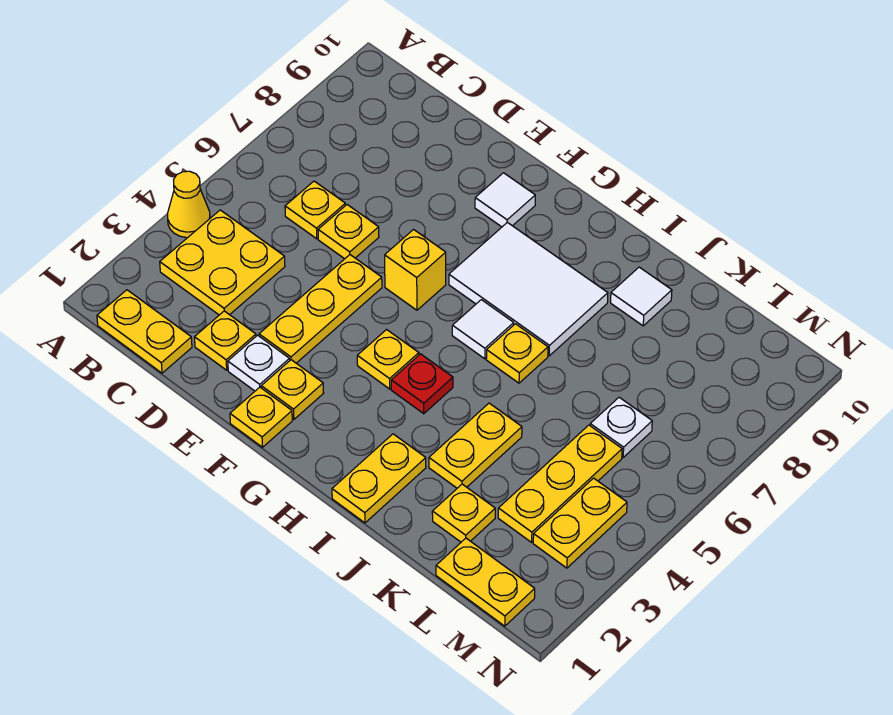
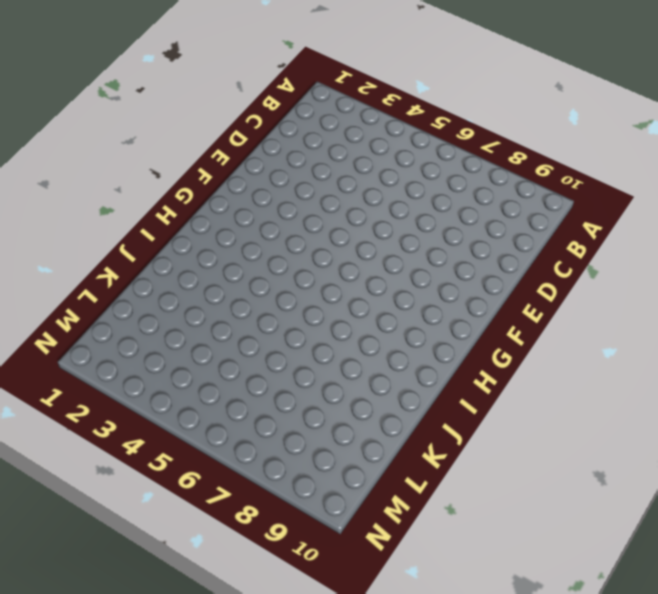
none -> yellow cone A4 level 1
none -> yellow plate B1:C1 level 1
none -> yellow plate B3:C4 level 1

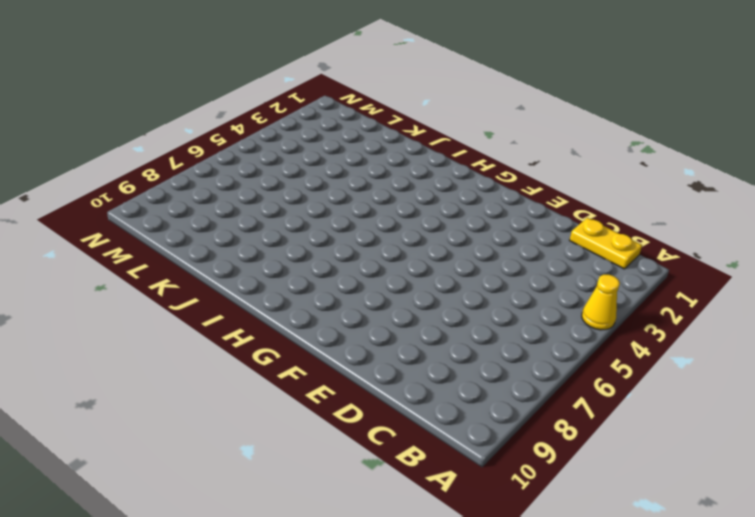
none -> yellow plate B3:C4 level 1
none -> yellow plate C6 level 1
none -> yellow plate D2 level 1

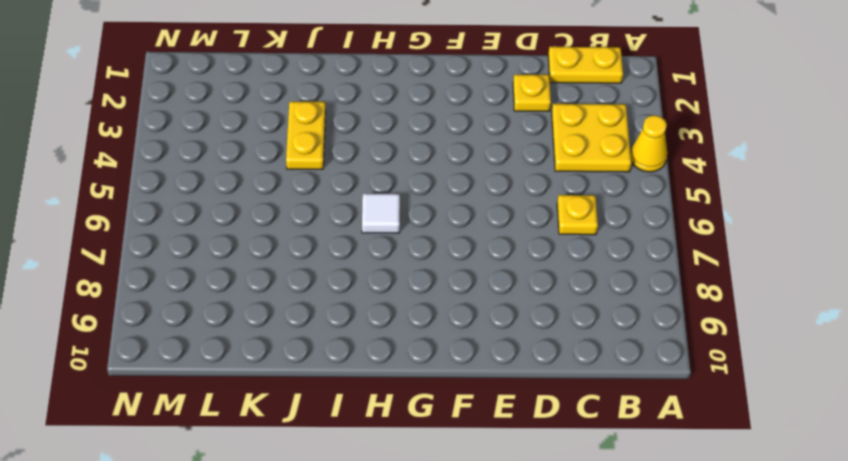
none -> yellow plate D6 level 1
none -> white plate E2 level 1
none -> yellow plate E3:E5 level 1

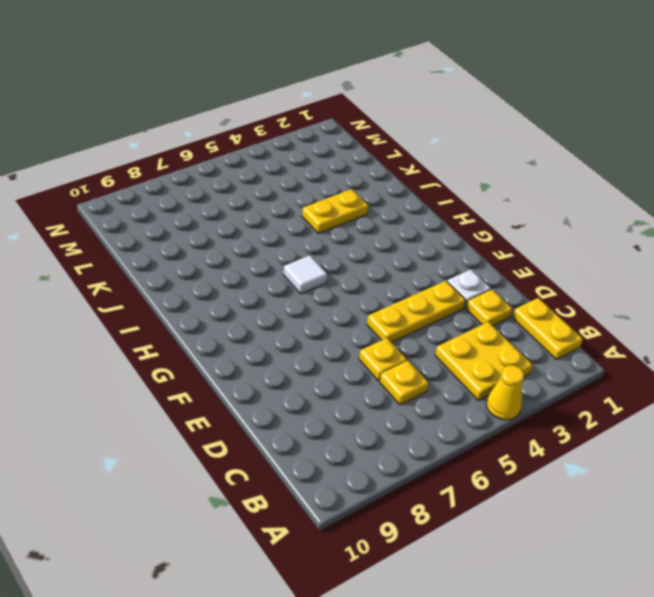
none -> yellow plate F1 level 1
none -> yellow plate F2 level 1
none -> yellow brick F6 level 1

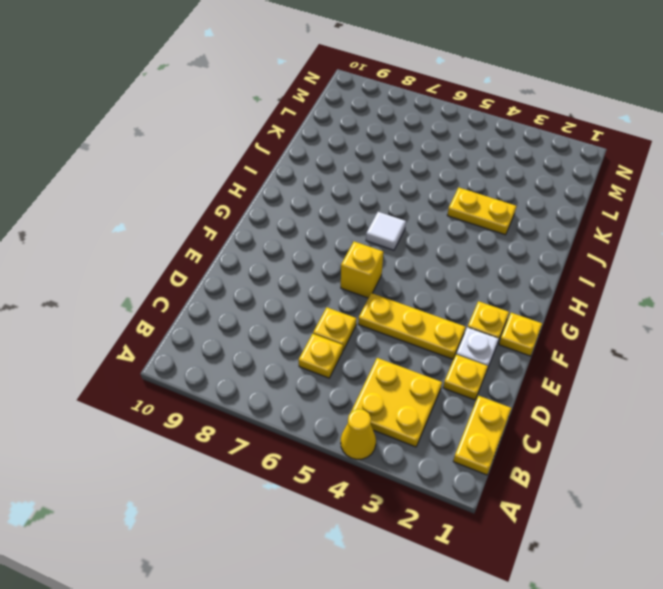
none -> white tile F9 level 1
none -> yellow plate G4 level 1
none -> white tile G7:I8 level 1

